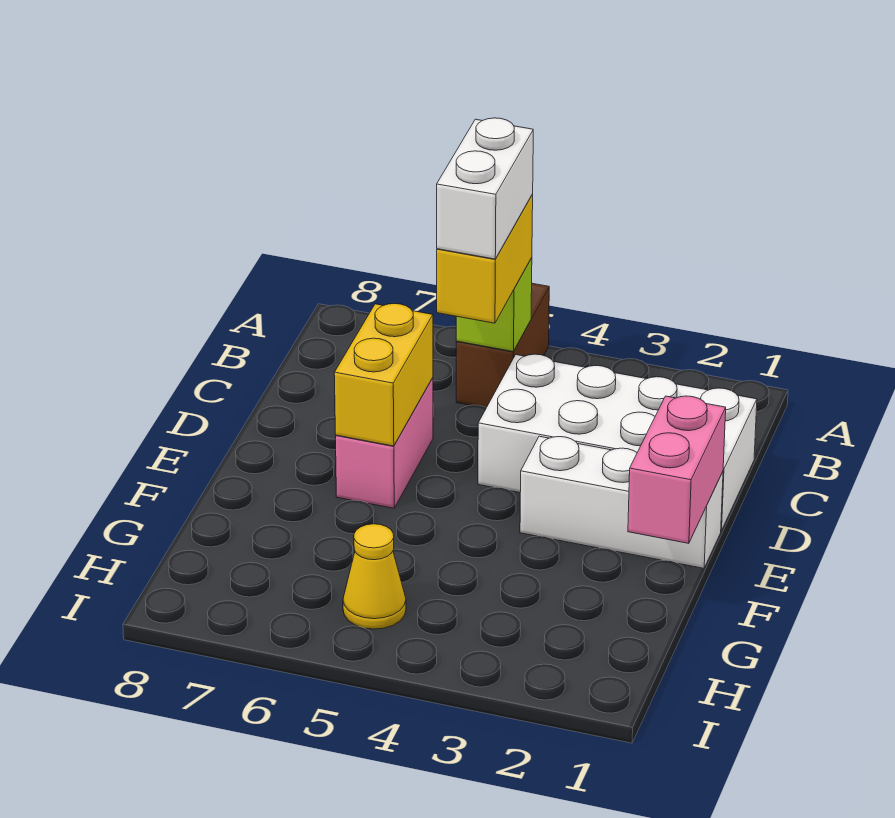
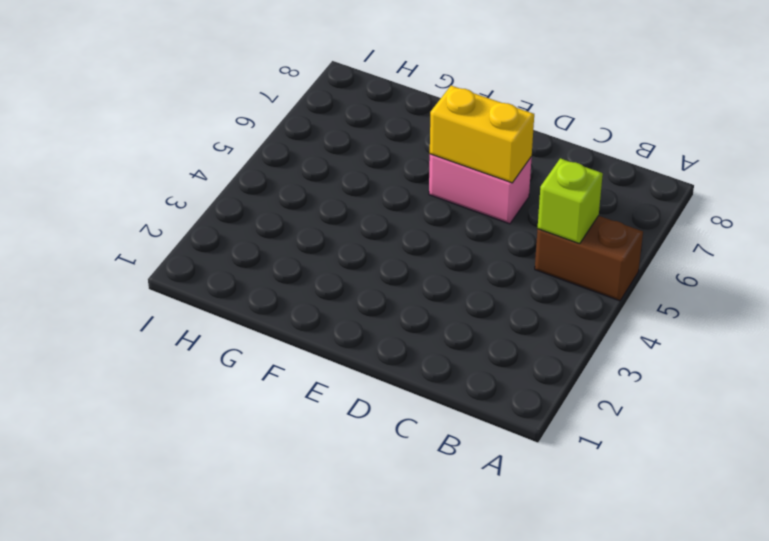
none -> white brick C1:D4 level 1
none -> white brick E1:E3 level 1

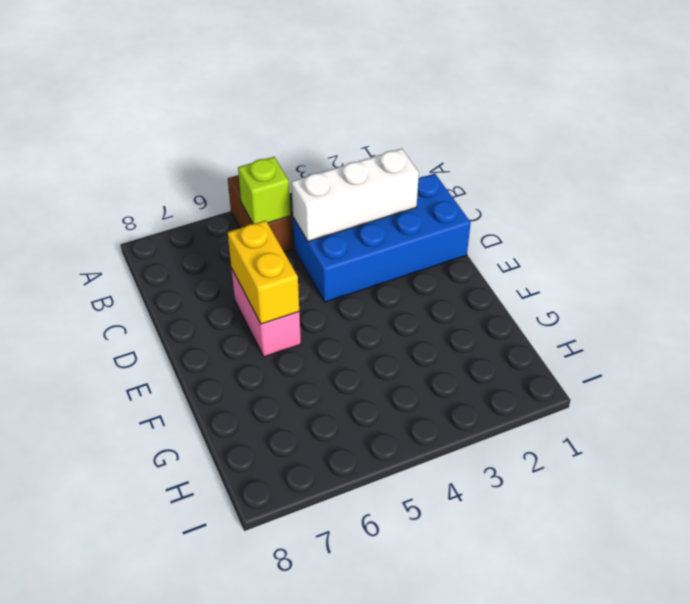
blue brick C1:D4 level 1 -> white brick C1:D4 level 1
white brick C2:C4 level 2 -> white brick E1:E3 level 1
none -> yellow cone H5 level 1
none -> pink brick E1:F1 level 2

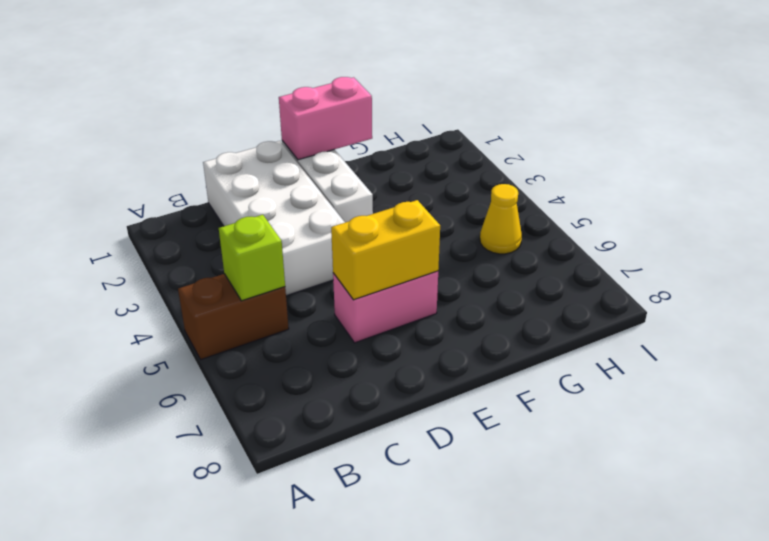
none -> yellow brick B5:C5 level 3
none -> white brick B5:C5 level 4

